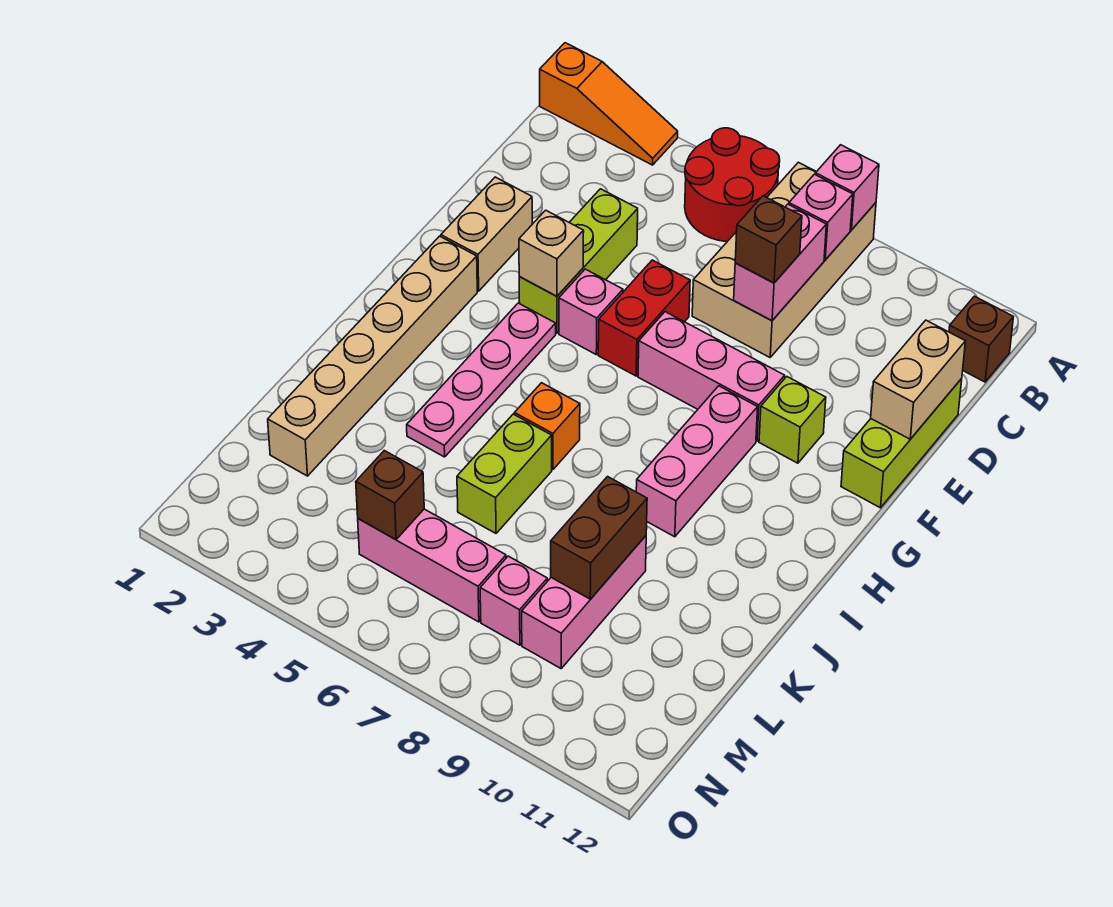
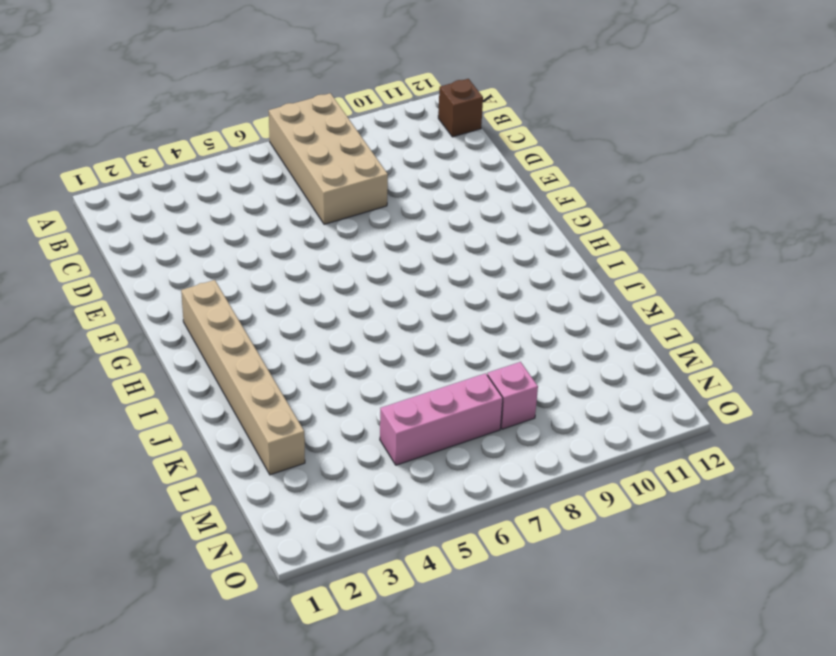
none -> orange slope A1:A3 level 1 top 1
none -> red round brick A5:B6 level 1
none -> lime brick D4:F4 level 1

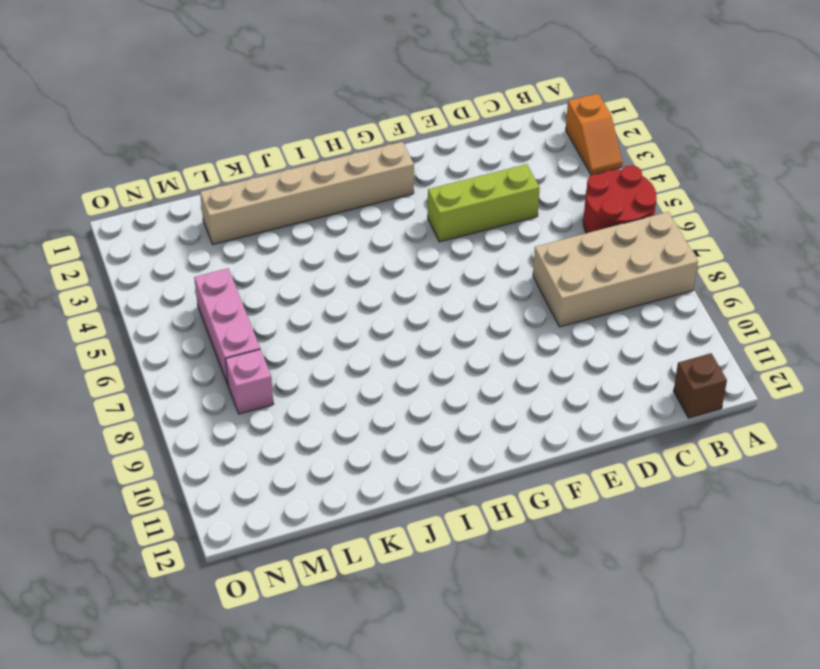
orange slope A2:A3 level 1 top 2 -> orange slope A1:A3 level 1 top 1
none -> lime brick D12:F12 level 1
none -> tan brick E2:F2 level 1
none -> red brick E6:F6 level 1

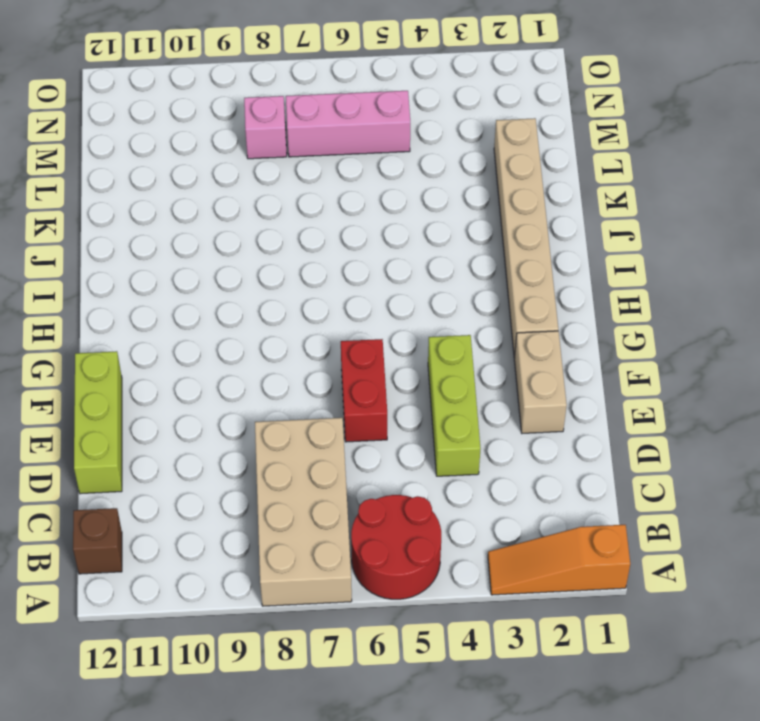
none -> pink brick F5 level 1
none -> pink brick F7:F9 level 1
none -> lime brick F10 level 1

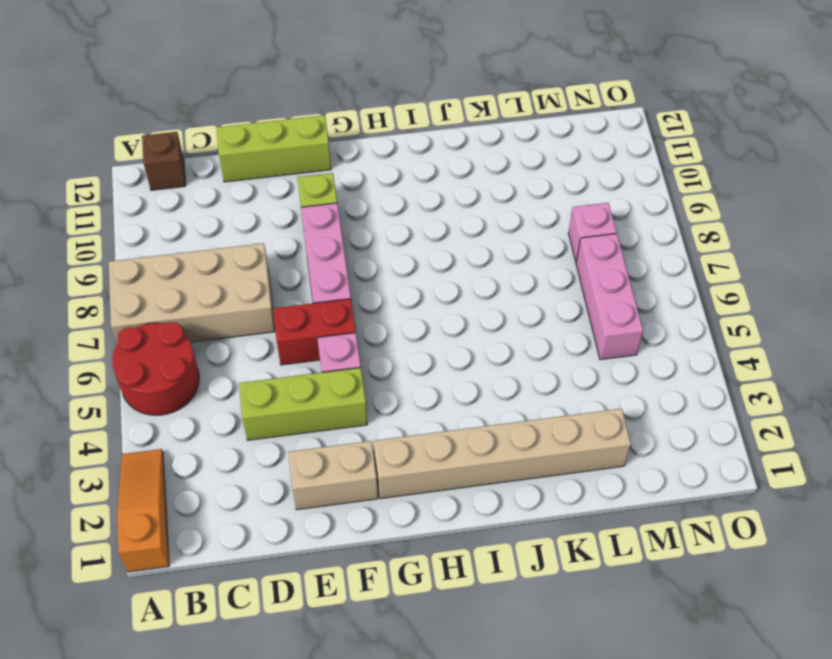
none -> pink plate G4:J4 level 1
none -> pink brick G9:I9 level 1
none -> orange brick I6 level 1

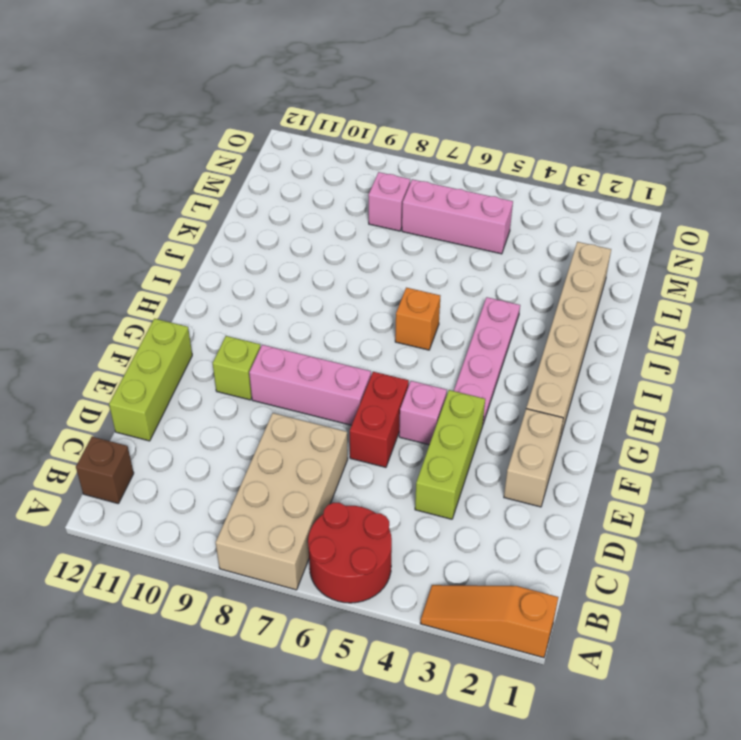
none -> pink brick G9:I9 level 1
none -> lime brick J6:K6 level 1
none -> pink brick K9:M9 level 1

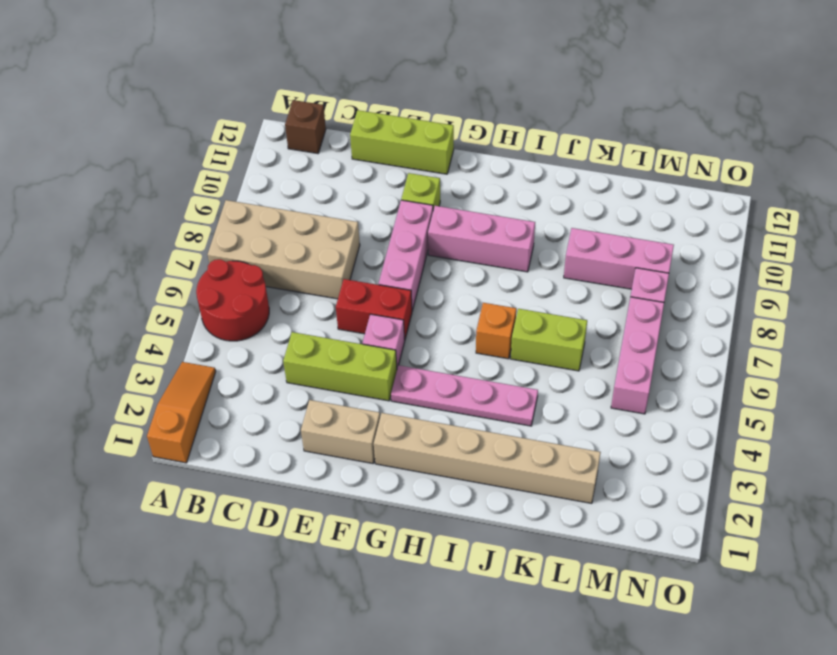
none -> pink brick A8 level 2
none -> pink brick B8 level 2
none -> pink brick C8:D8 level 2

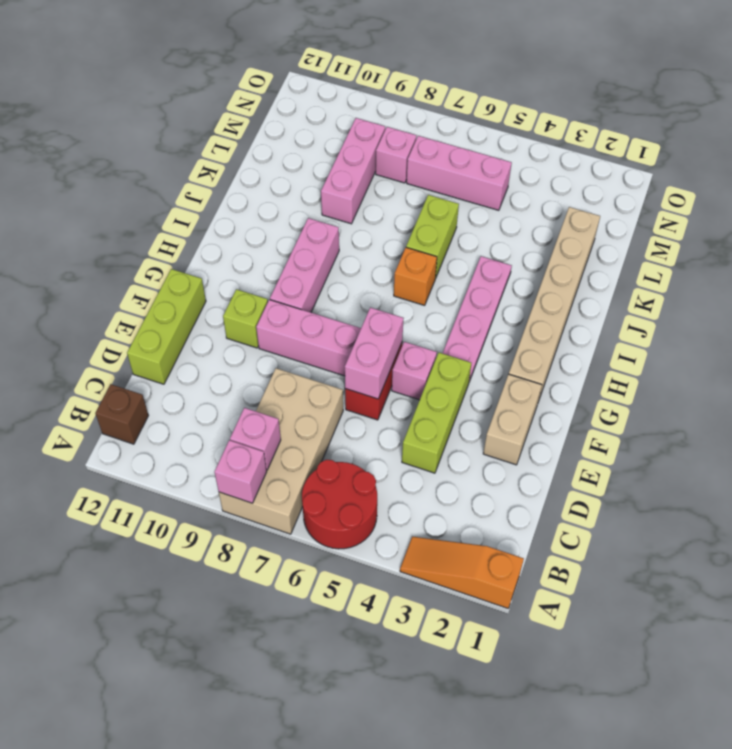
pink brick E6:F6 level 2 -> pink brick C8:D8 level 2
none -> tan brick D12:E12 level 2
none -> tan brick F4 level 2
none -> brown brick K9:L9 level 2

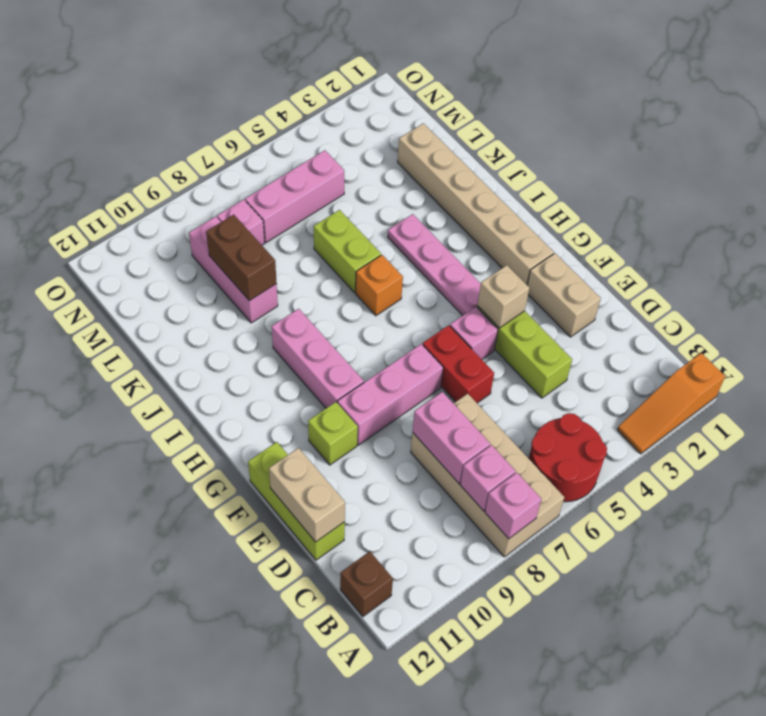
none -> brown brick M5 level 2
none -> brown brick D8 level 3

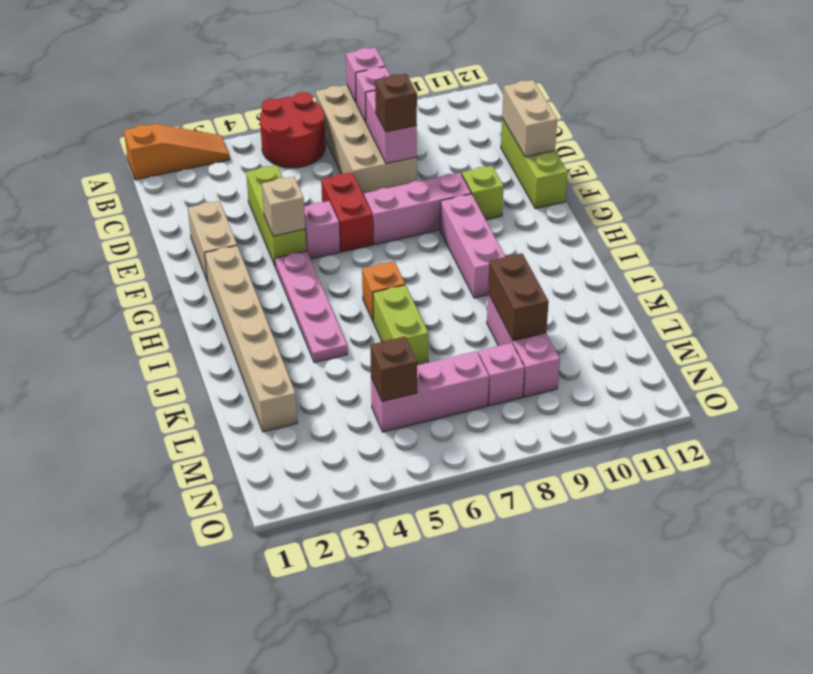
none -> brown brick B12 level 1

